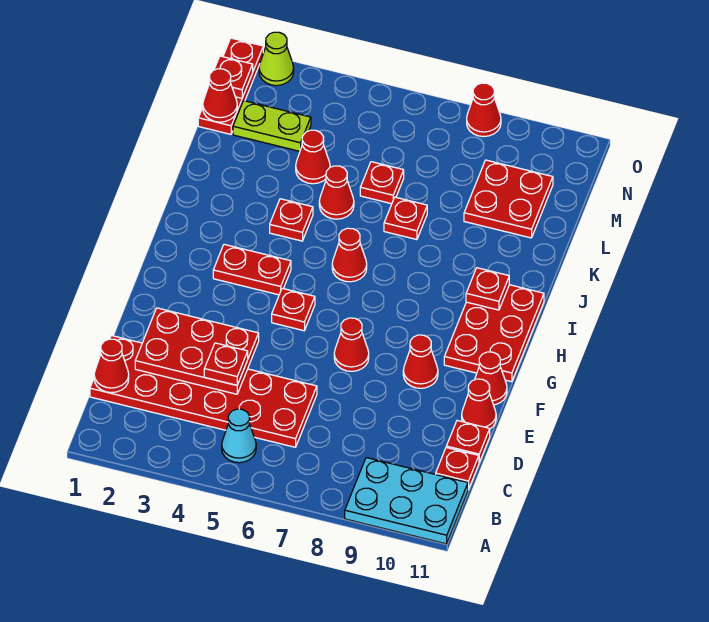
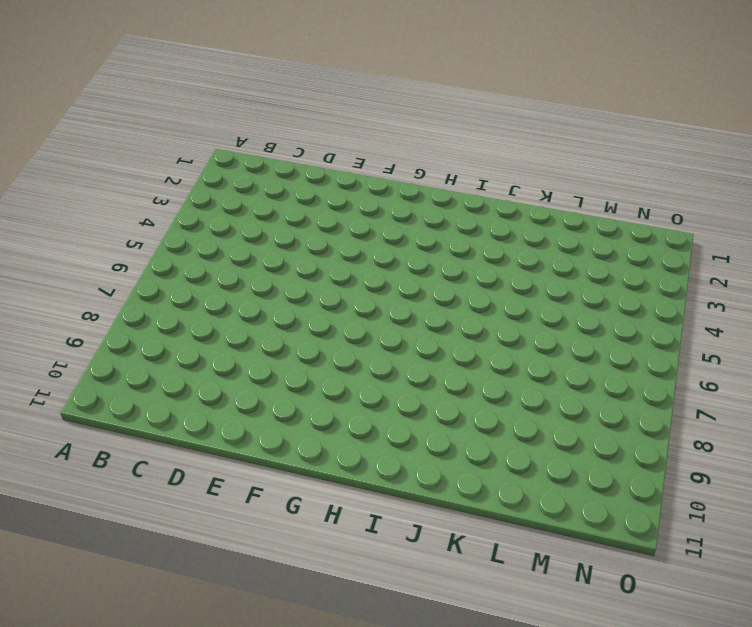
none -> cyan plate A9:B11 level 1
none -> cyan cone B5 level 1
none -> red plate C1:D6 level 1

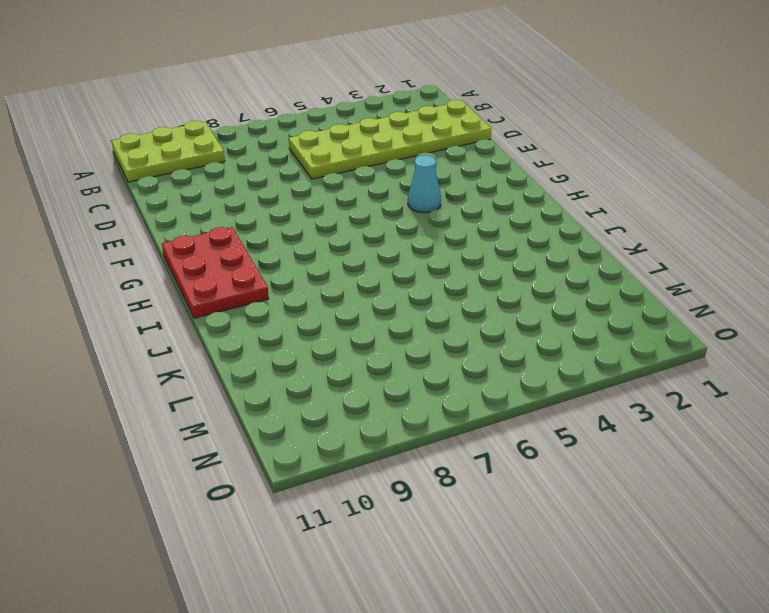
lime plate A9:B11 level 1 -> cyan plate A9:B11 level 1
lime plate C1:D6 level 1 -> red plate C1:D6 level 1
cyan cone G4 level 1 -> cyan cone B5 level 1
none -> red plate C11 level 1
none -> red plate D11 level 1
none -> red cone E11 level 1

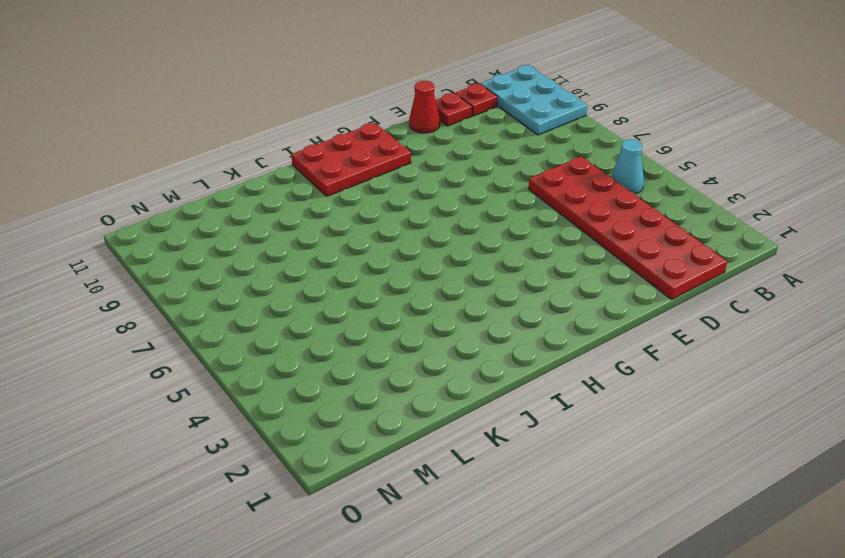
none -> red cone F7 level 1
none -> red cone F9 level 1
none -> red cone F11 level 1

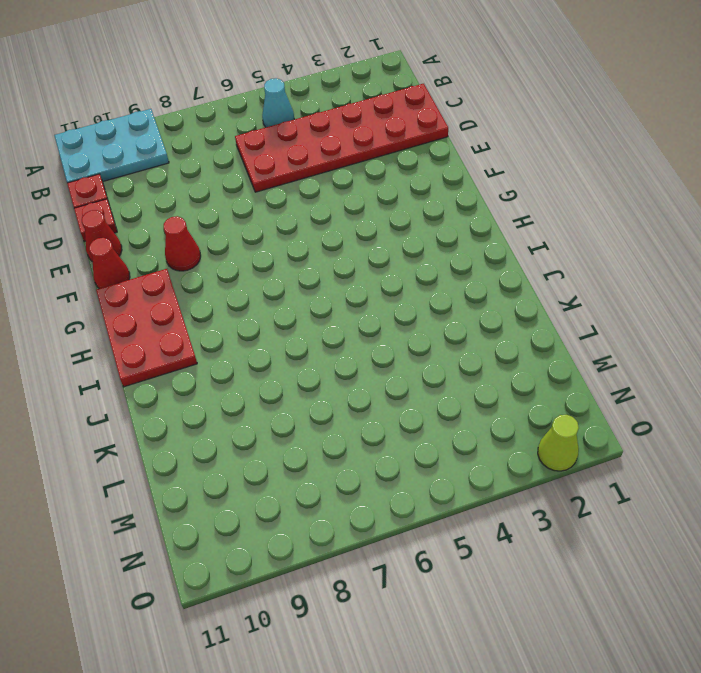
none -> red cone F7 level 1
none -> red plate G5 level 1
none -> red plate H3:H4 level 1

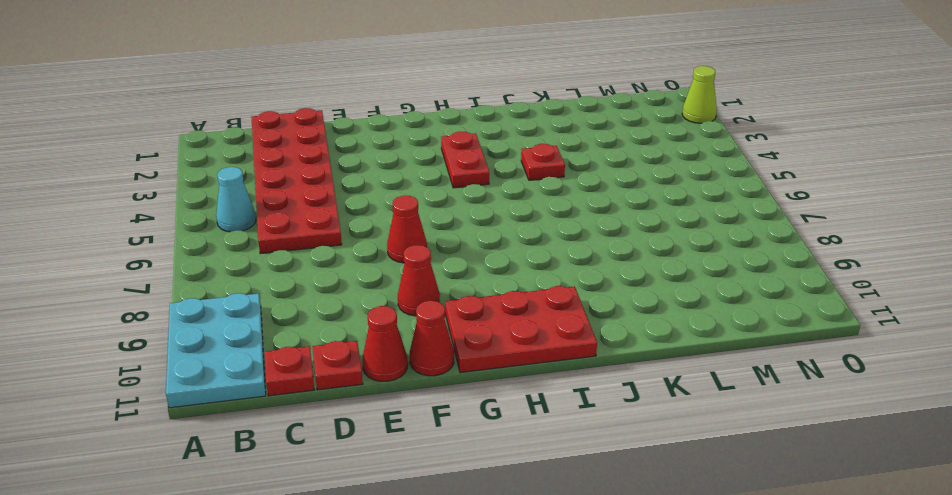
none -> red plate G5 level 1
none -> red cone I6 level 1
none -> red cone K5 level 1

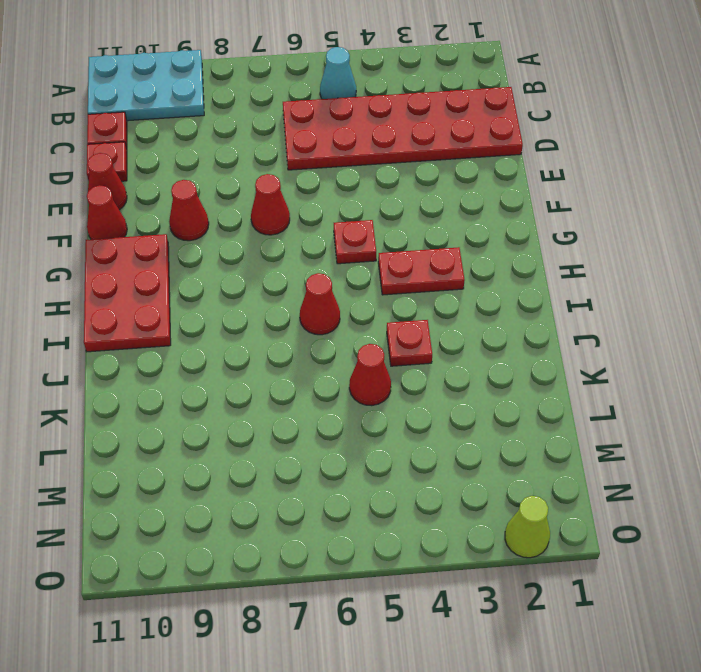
none -> red plate K7 level 1
none -> red cone L4 level 1
none -> red plate L6 level 1

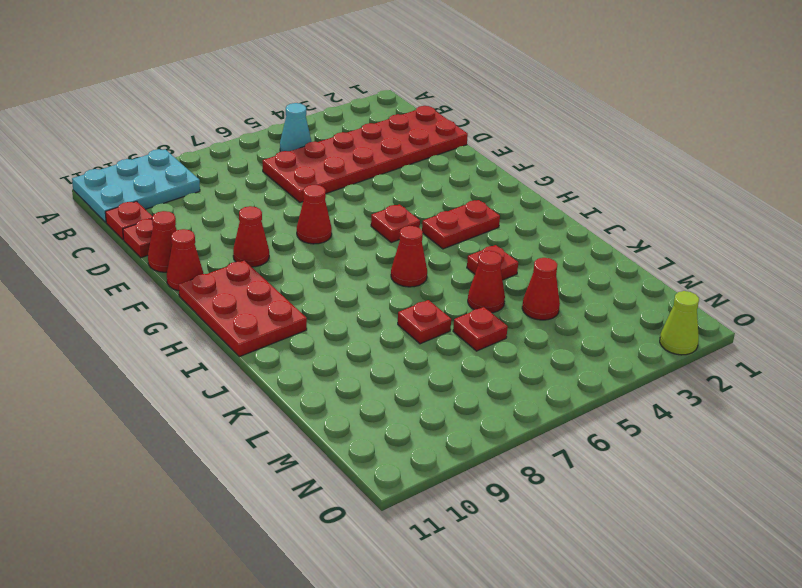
none -> red plate L9:M10 level 1
none -> red plate M1:O1 level 1
none -> lime plate M2:M3 level 1

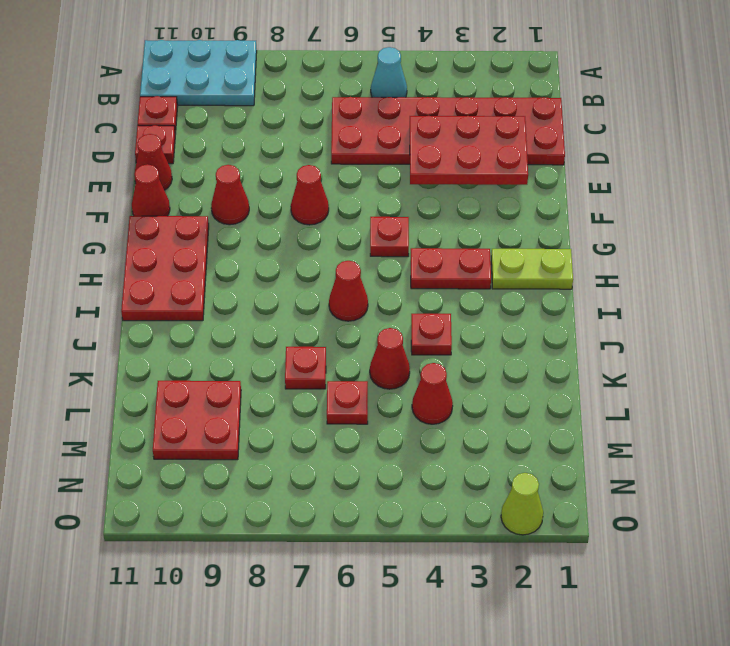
lime plate H1:H2 level 1 -> lime plate M2:M3 level 1
none -> red plate M1:O1 level 1
none -> red cone O8 level 1
none -> red cone C1 level 2

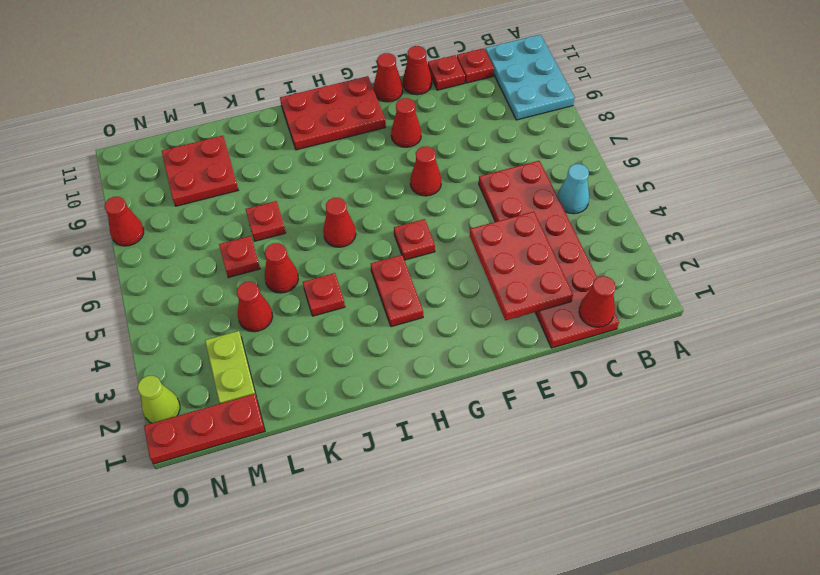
none -> red plate I10 level 2
none -> red cone M1 level 2
none -> red plate N1 level 2

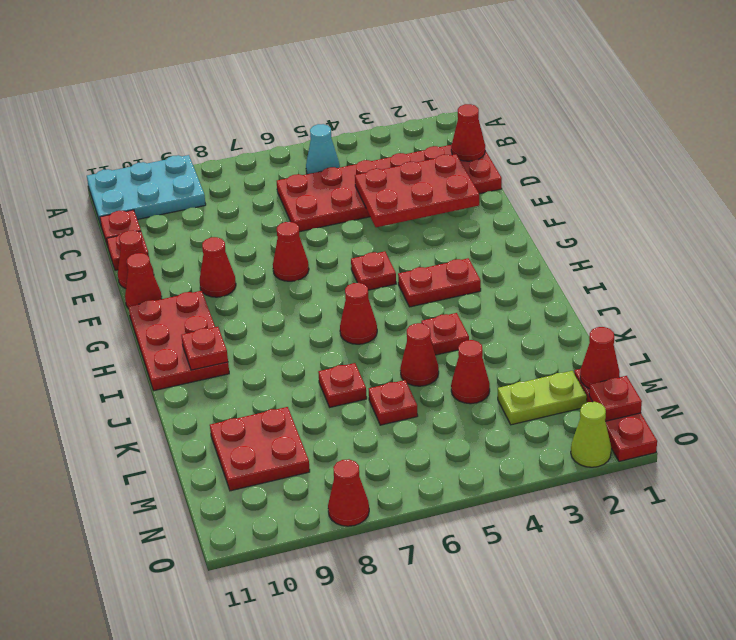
none -> red plate D4 level 3

